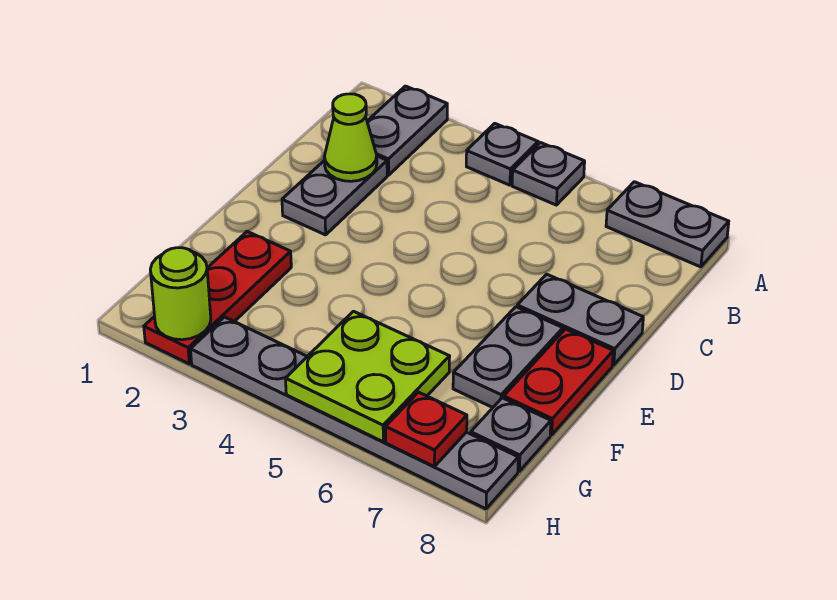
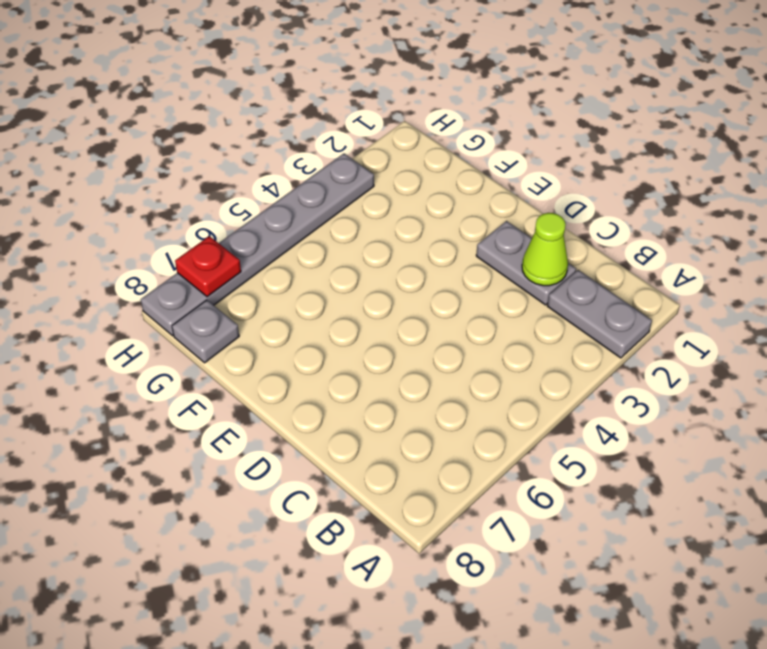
none -> grey plate A4 level 1
none -> grey plate A5 level 1
none -> grey plate A7:A8 level 1

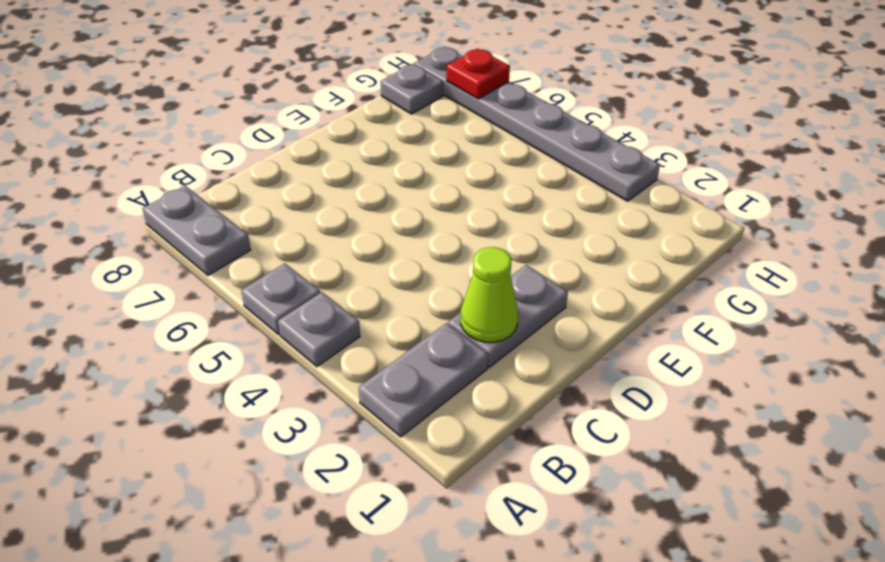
none -> grey plate D7:D8 level 1
none -> grey plate E7:F7 level 1
none -> red plate E8:F8 level 1

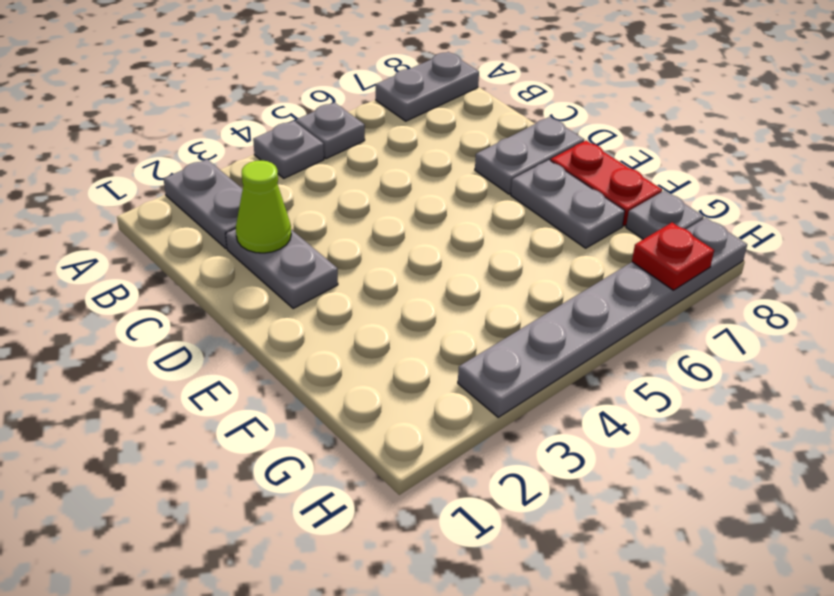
none -> red plate F2:H2 level 1
none -> lime plate G5:H6 level 2
none -> lime round brick H2 level 2

